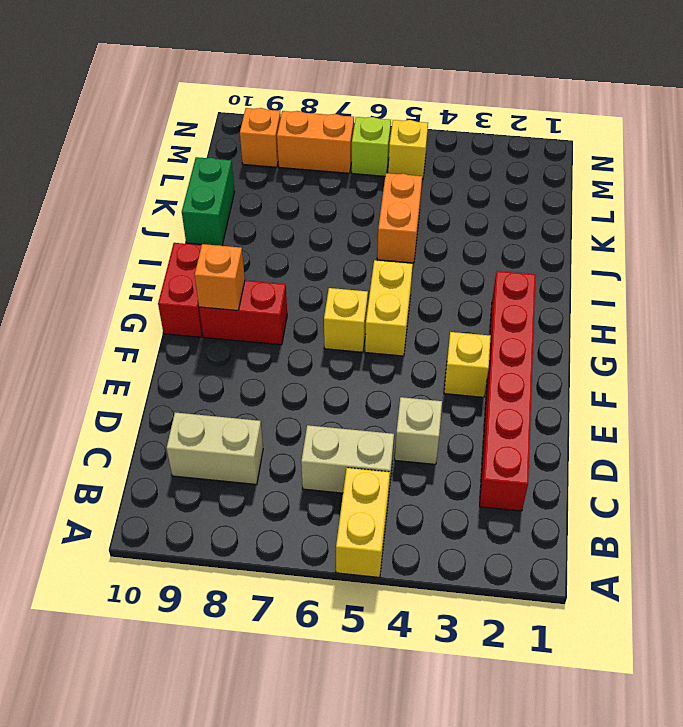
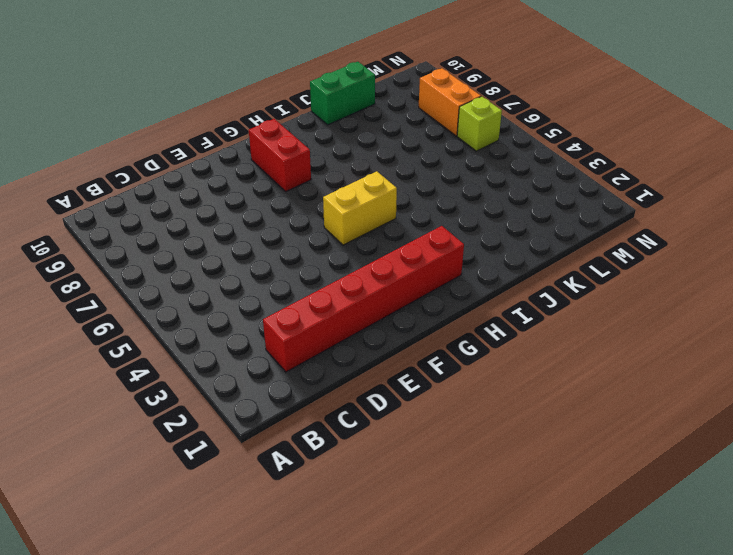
none -> yellow brick A5:B5 level 1
none -> tan brick C5:C6 level 1
none -> tan brick C8:C9 level 1

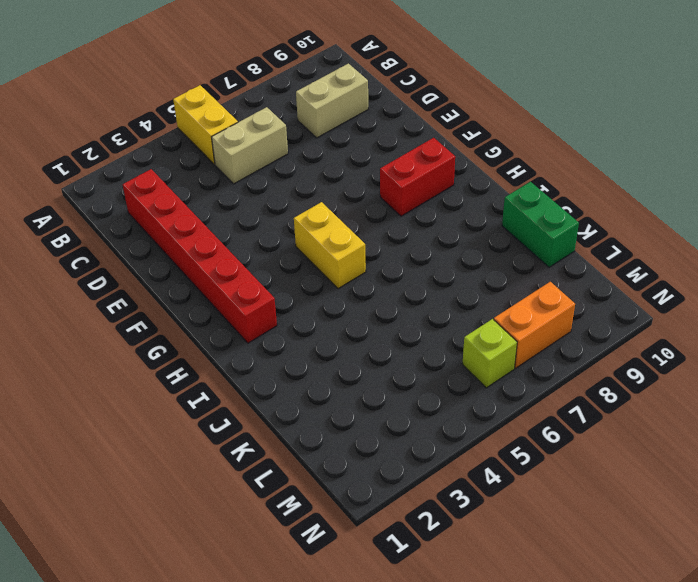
none -> tan brick D4 level 1
none -> yellow brick F3 level 1
none -> yellow brick G6 level 1

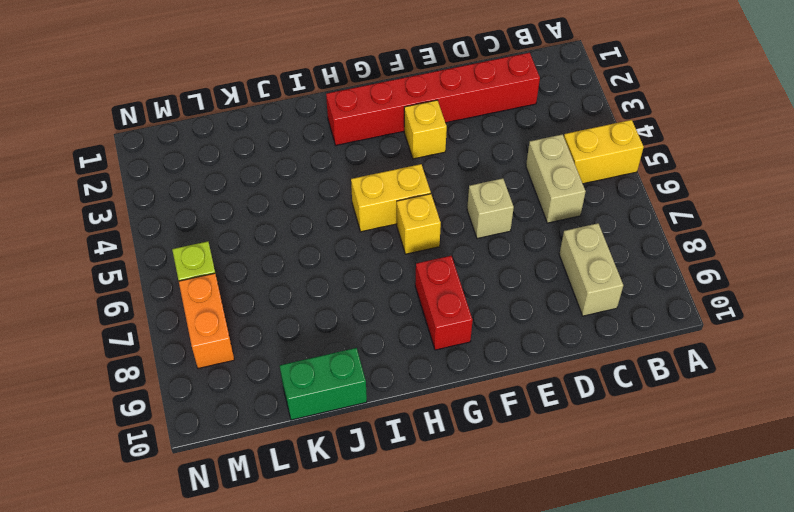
tan brick E6 level 1 -> tan brick D4 level 1
none -> red brick G10:H10 level 1
none -> orange brick J5:K5 level 1
none -> yellow brick M5 level 1

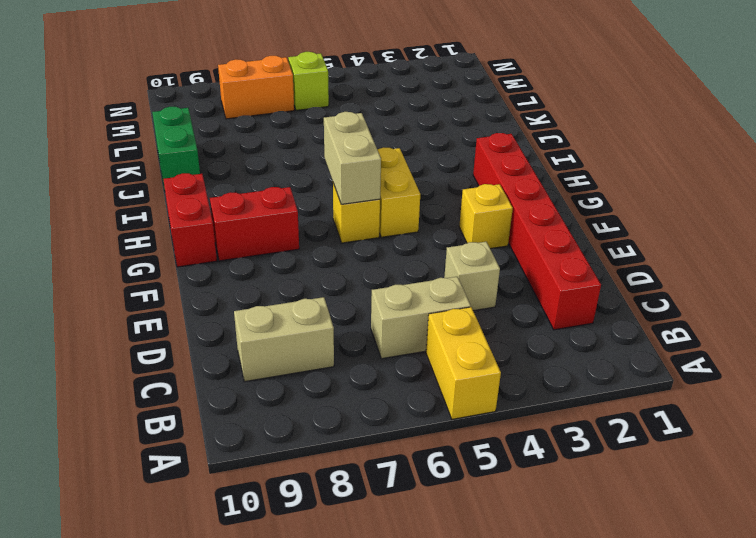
tan brick G6:H6 level 2 -> none
none -> orange brick J5:K5 level 1
none -> yellow brick M5 level 1
none -> orange brick M9 level 1

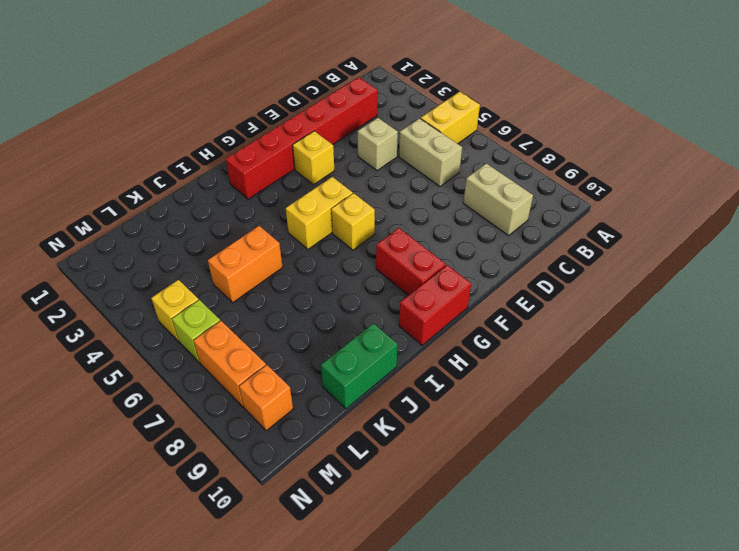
none -> orange brick G9 level 2

